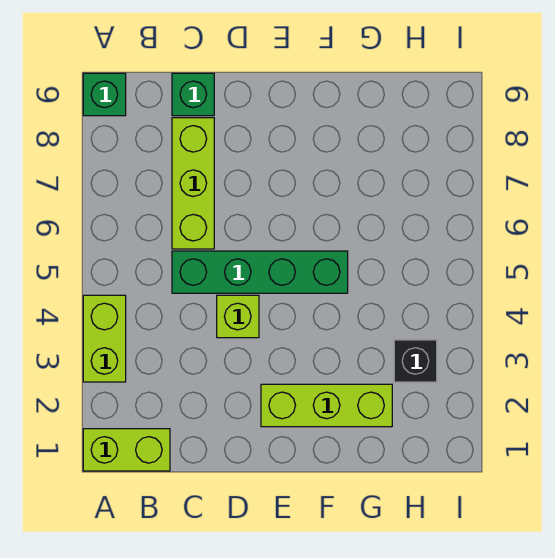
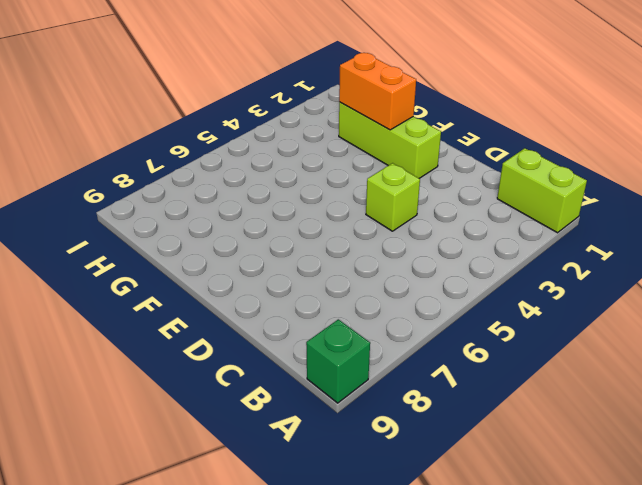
orange brick F2:G2 level 2 -> none
none -> lime brick A3:A4 level 1
none -> green brick C5:F5 level 1

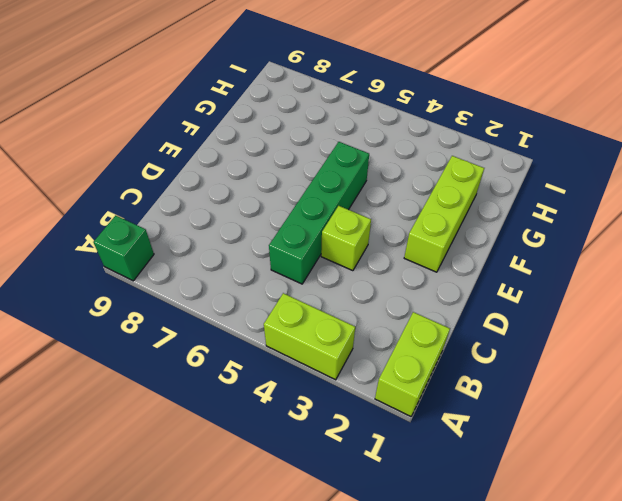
none -> lime brick C6:C8 level 1
none -> green brick C9 level 1

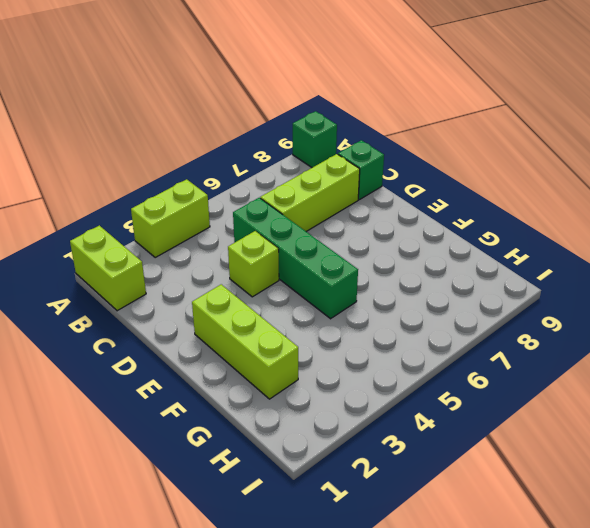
none -> black brick H3 level 1

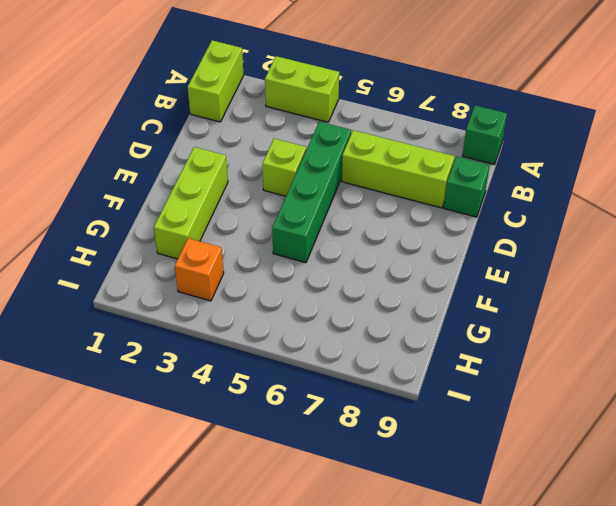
orange brick H3 level 1 -> black brick H3 level 1

